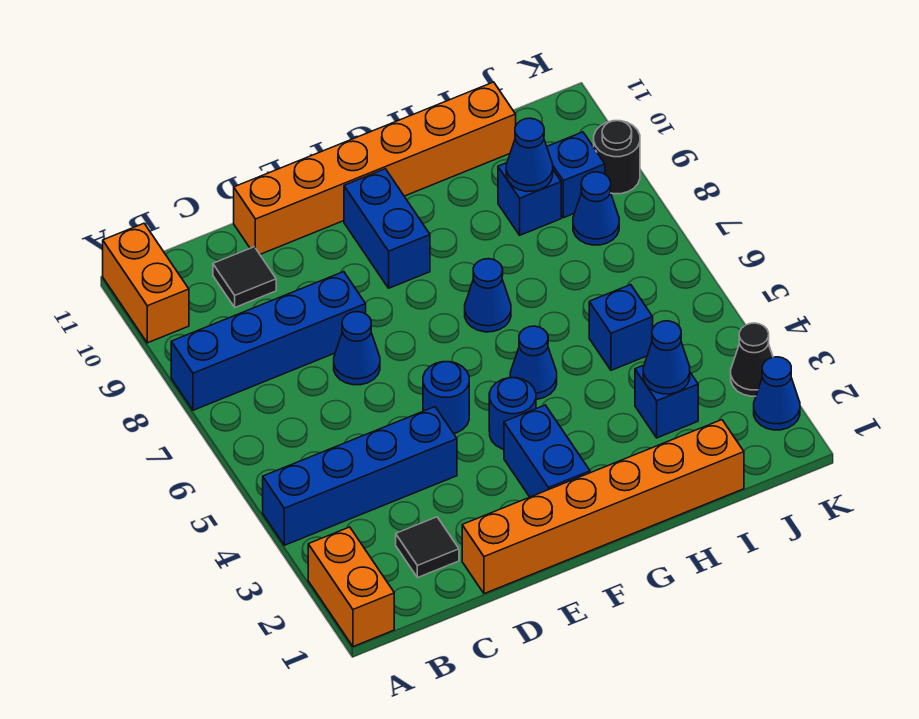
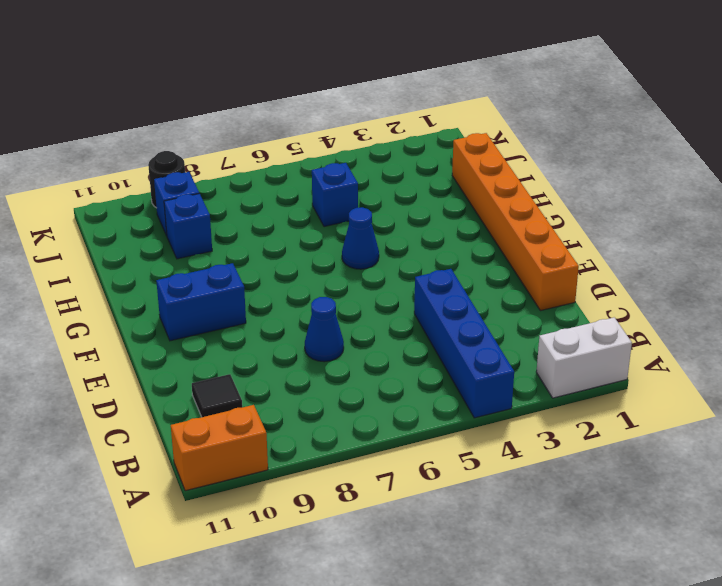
white brick A1:A2 level 1 -> orange brick A1:A2 level 1
none -> blue brick A8:D8 level 1
none -> black tile C2 level 1
none -> orange brick D11:I11 level 1

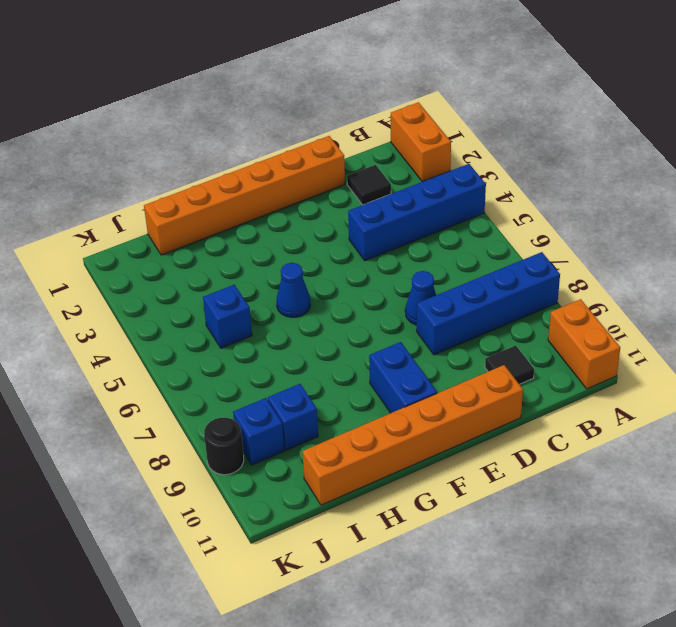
none -> blue round brick E5 level 1
none -> blue brick F2:F3 level 1
none -> blue round brick F4 level 1

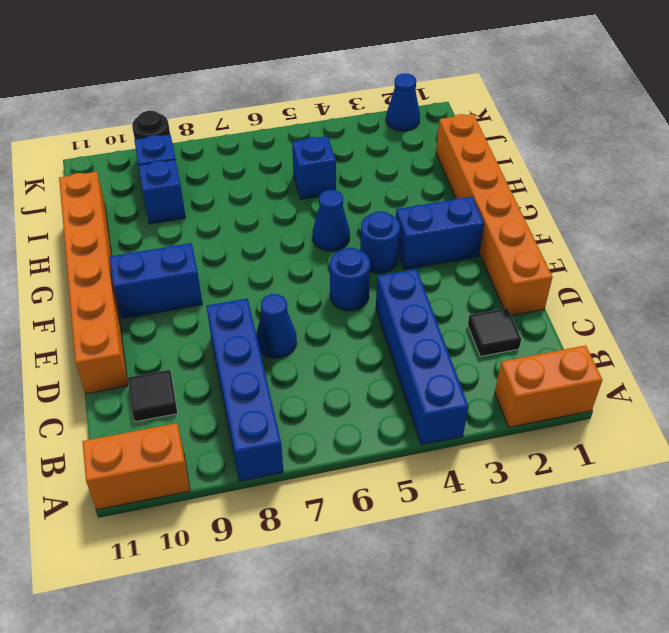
none -> blue cone G7 level 1
none -> blue brick I3 level 1
none -> blue cone J8 level 1

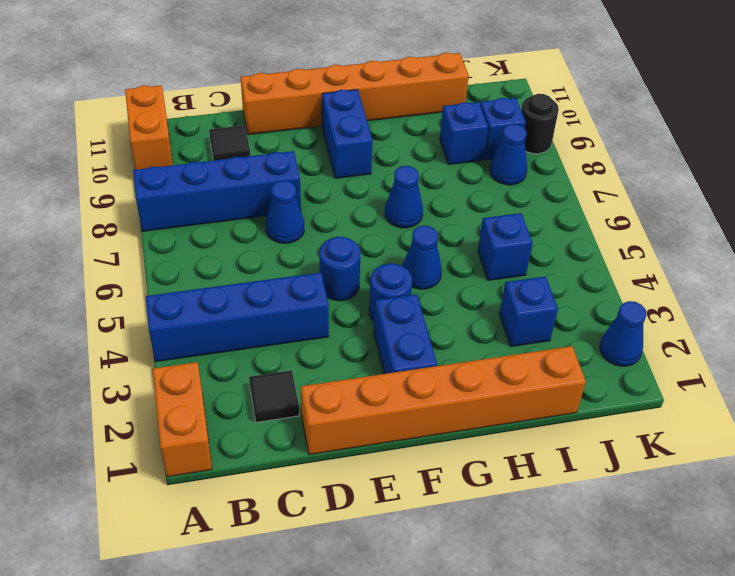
none -> black cone K3 level 1
none -> blue cone I3 level 2
none -> blue cone I9 level 2

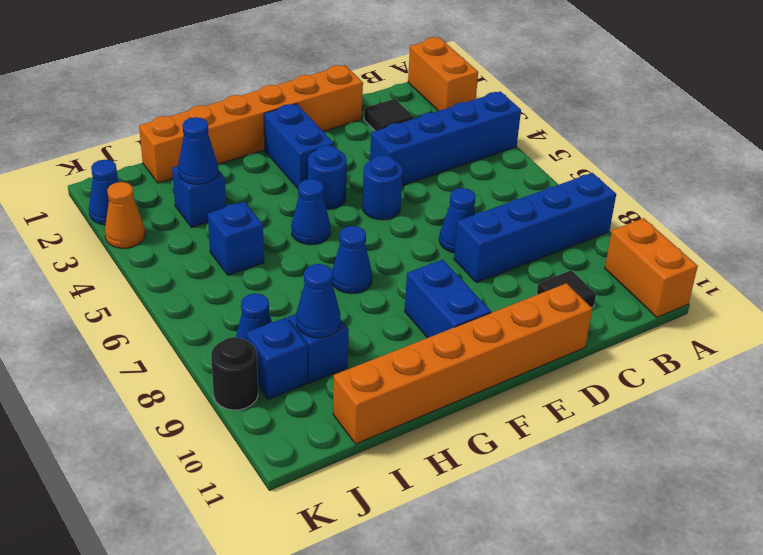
orange cone K3 level 1 -> black cone K3 level 1

